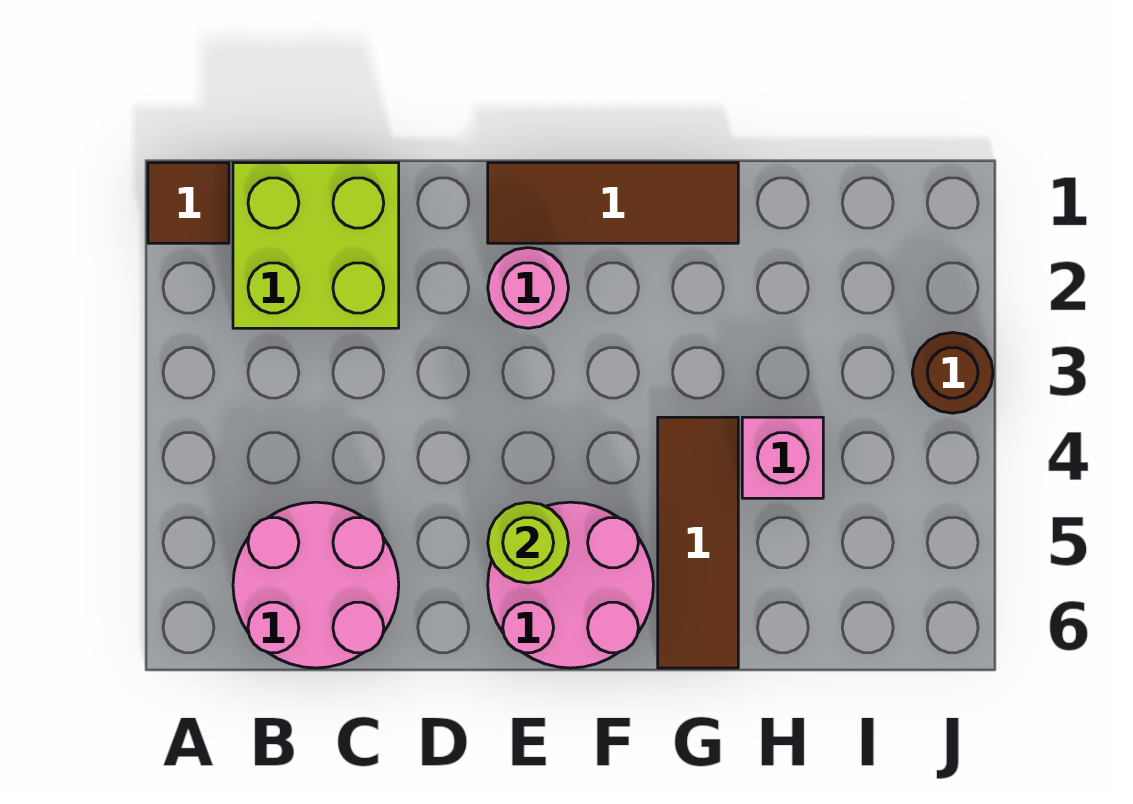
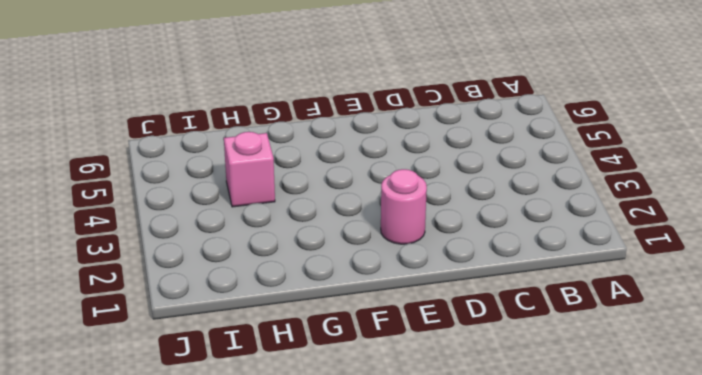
none -> brown tile A1 level 1
none -> lime brick B1:C2 level 1

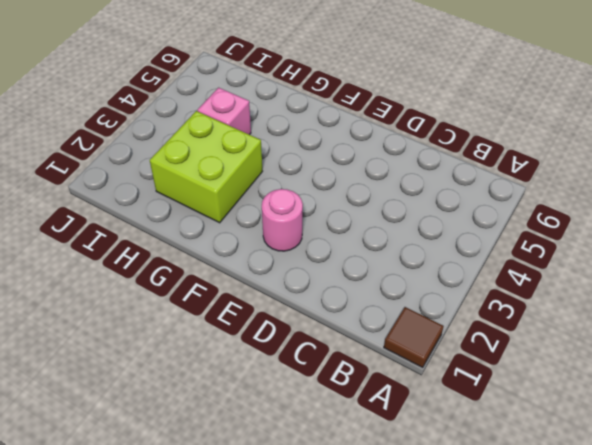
lime brick G2:H3 level 1 -> lime brick B1:C2 level 1
none -> pink round brick B5:C6 level 1
none -> brown tile E1:G1 level 1

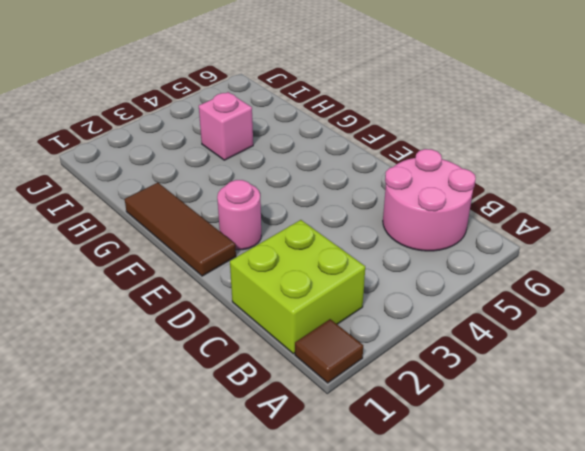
none -> pink round brick E5:F6 level 1
none -> brown tile G4:G6 level 1

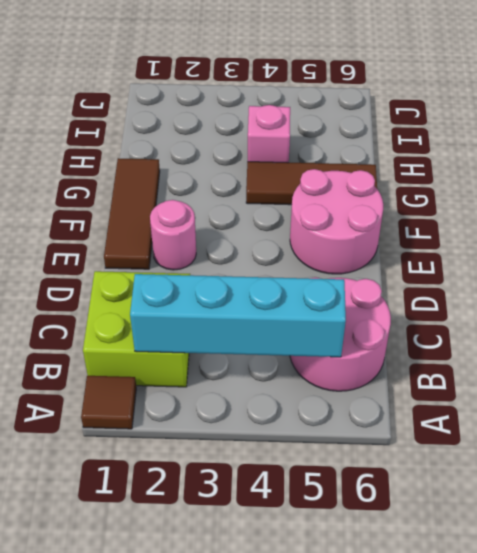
cyan brick B2:B5 level 2 -> none
none -> brown round brick J3 level 1
none -> lime round brick E5 level 2

